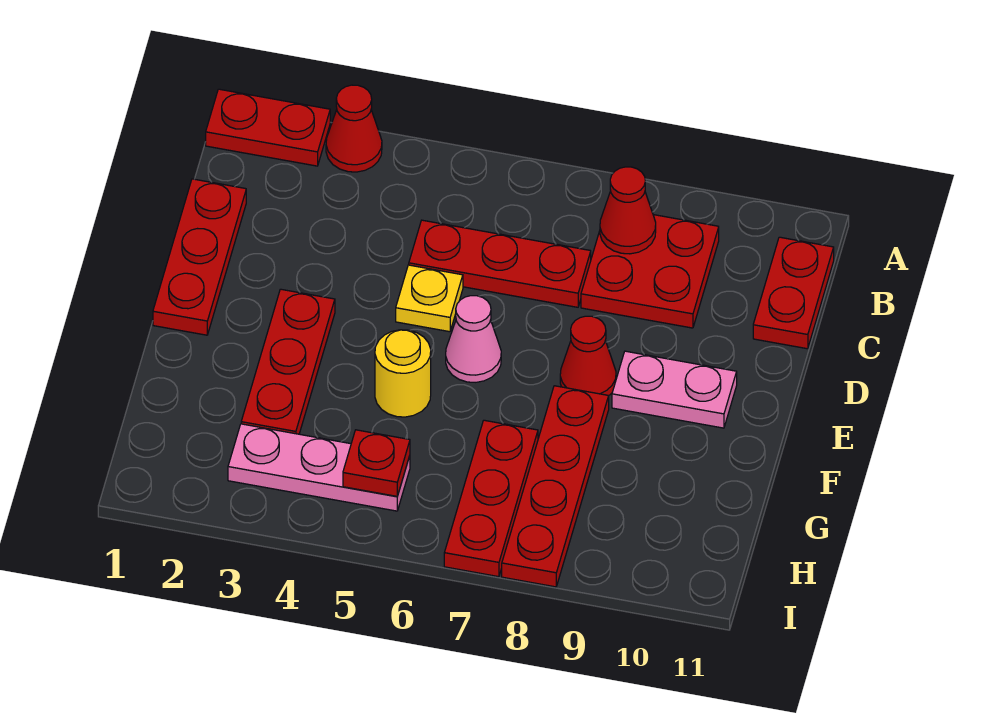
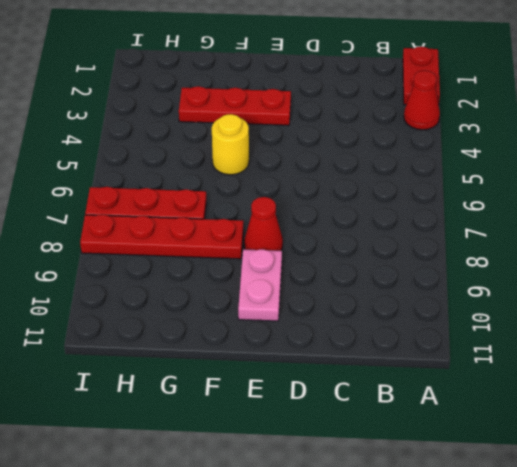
none -> red plate B8:C9 level 1
none -> red plate B11:C11 level 1
none -> red plate C1:E1 level 1

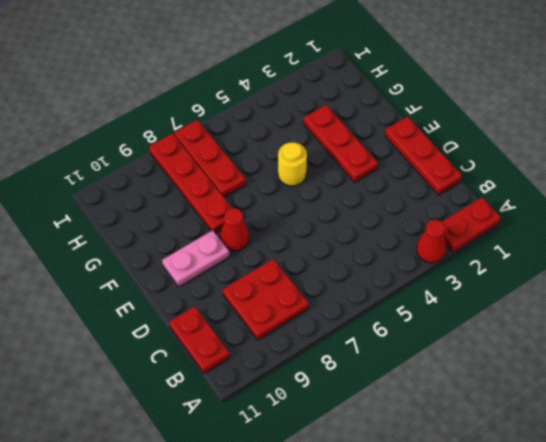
none -> red plate C5:C7 level 1
none -> yellow plate D5 level 1
none -> pink cone E6 level 1

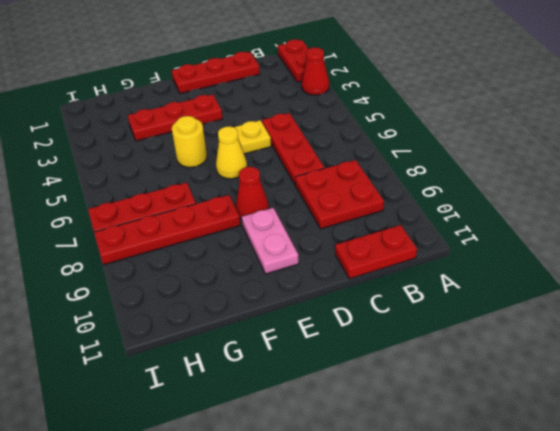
yellow cone E6 level 1 -> pink cone E6 level 1
none -> pink plate H3:H5 level 1
none -> red cone B8 level 2
none -> red plate H5 level 2

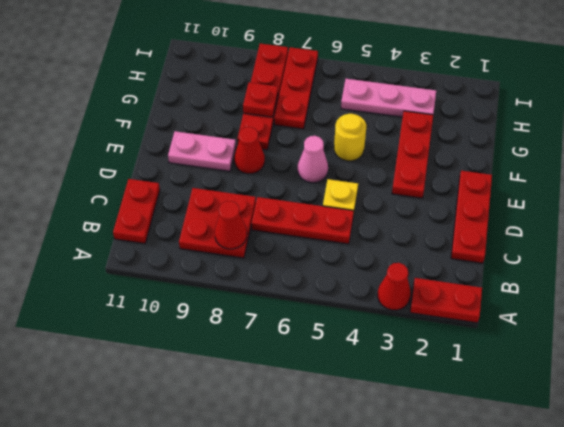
red plate G8 level 2 -> red plate H5 level 2

